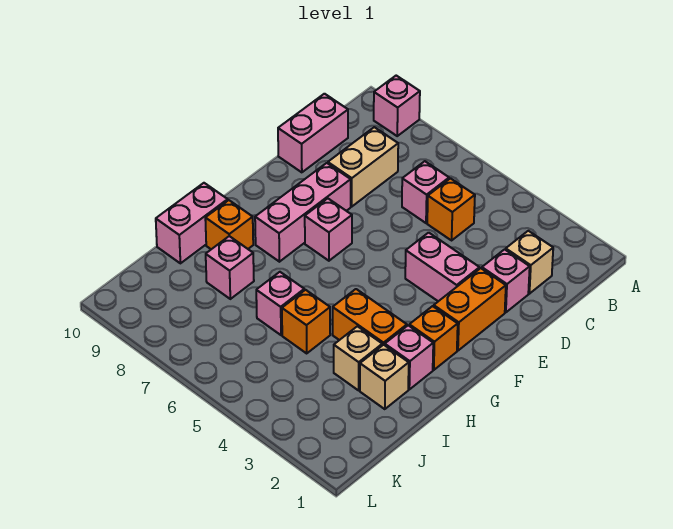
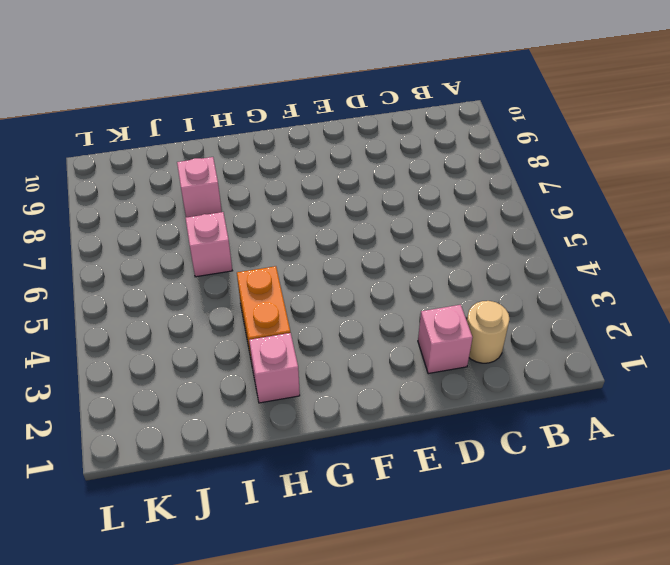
tan round brick C2 level 1 -> tan brick C2 level 1
none -> pink brick A9 level 1
none -> orange brick C5 level 1
none -> pink brick C6 level 1

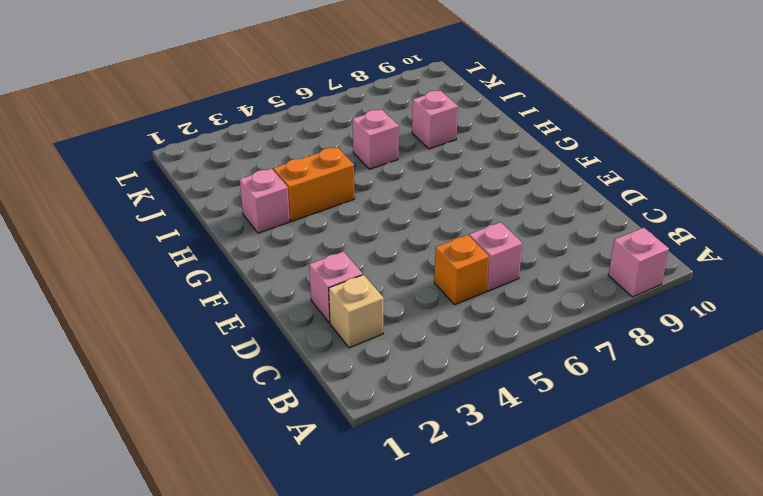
none -> tan brick C8:D8 level 1
none -> pink brick C10:D10 level 1
none -> orange brick E2:F2 level 1

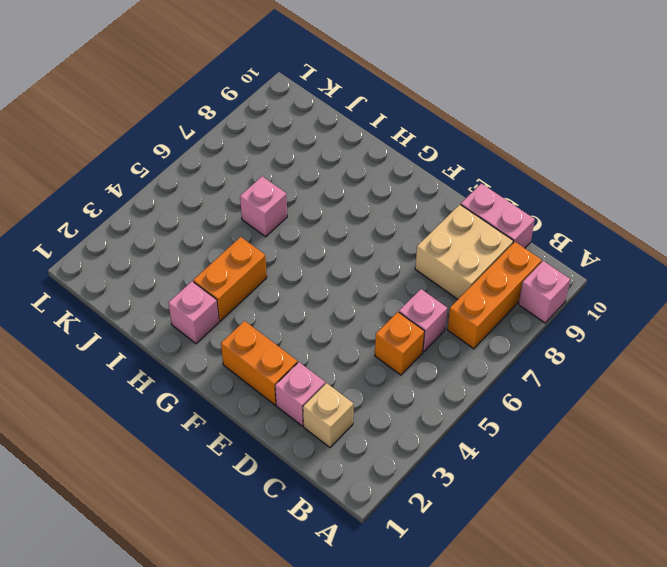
orange brick B7:B9 level 1 -> none
tan brick C8:D9 level 1 -> tan brick C8:D8 level 1
none -> pink brick E3:E4 level 1
none -> pink brick E8:G8 level 1
none -> pink brick F7 level 1

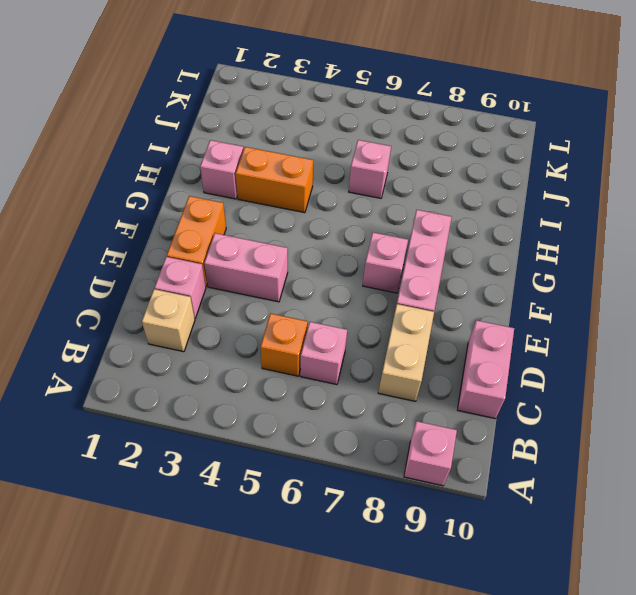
none -> orange brick G2 level 1
none -> orange brick H9 level 1
none -> pink brick H10:I10 level 1

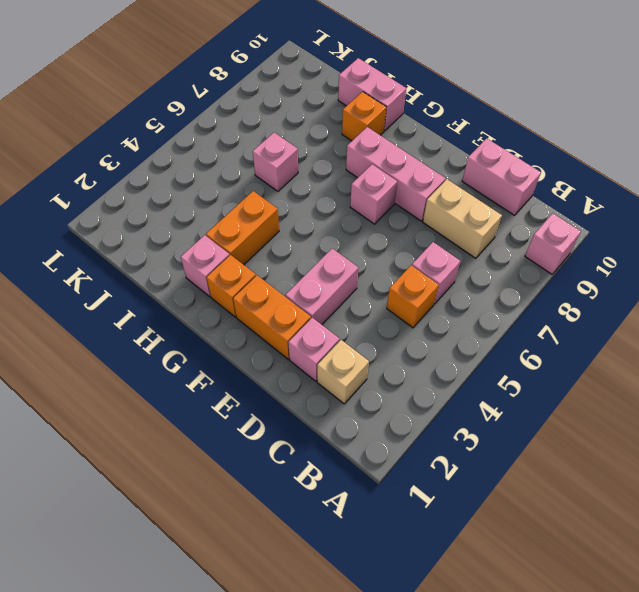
none -> tan brick I2 level 1
none -> tan brick I3 level 1
none -> orange brick I5 level 1

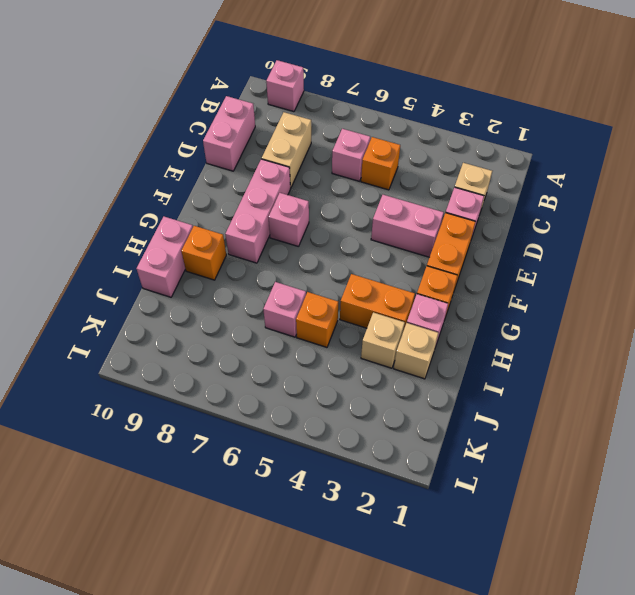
none -> pink brick I8 level 1

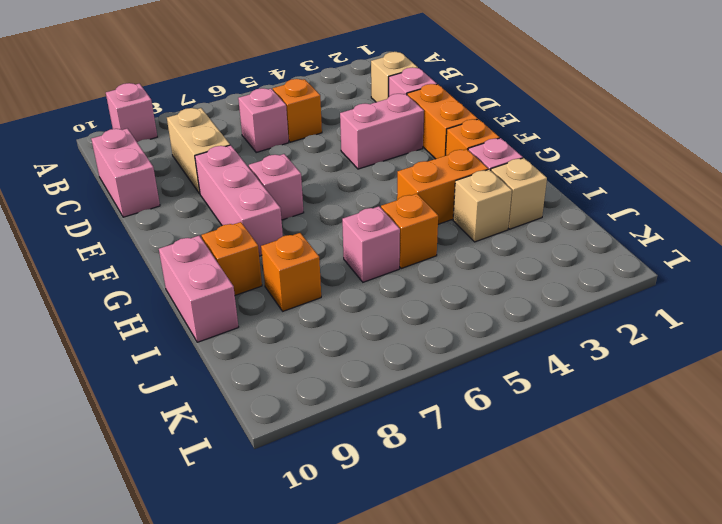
orange brick I8 level 1 -> pink brick I8 level 1

